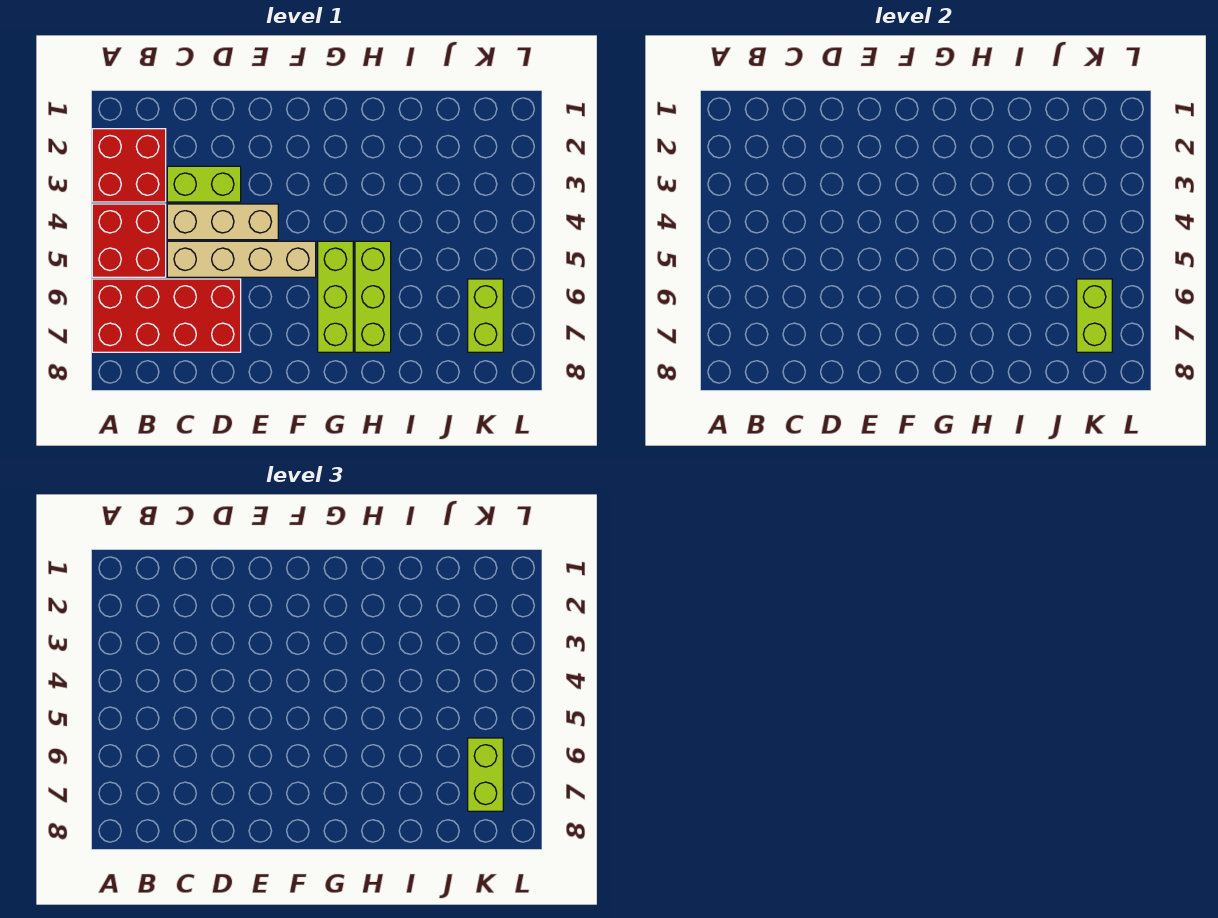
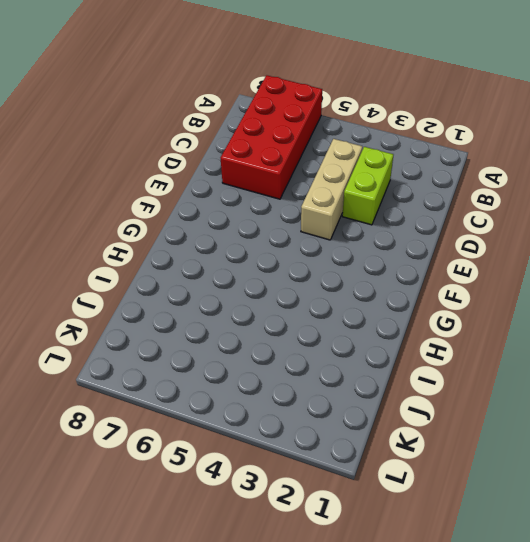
none -> red brick A2:B3 level 1
none -> red brick A4:B5 level 1

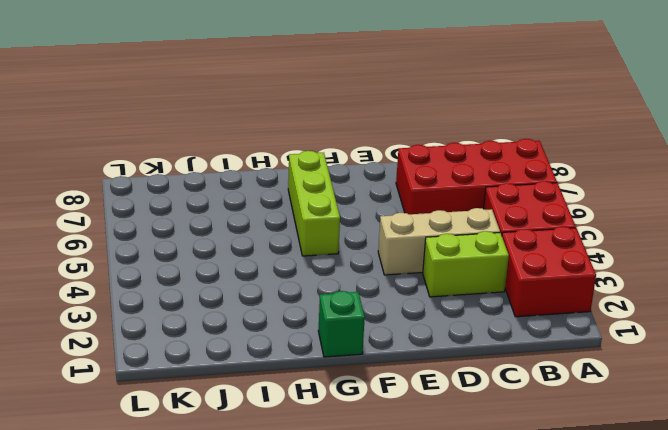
green brick G1 level 1 -> none
none -> tan brick C5:F5 level 1
none -> lime brick H5:H7 level 1

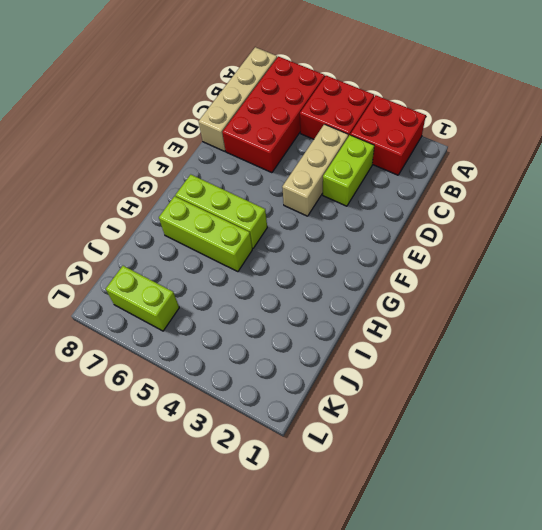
tan brick A8:D8 level 1 -> tan brick C5:F5 level 1
none -> lime brick K6:K7 level 2
none -> lime brick K6:K7 level 3

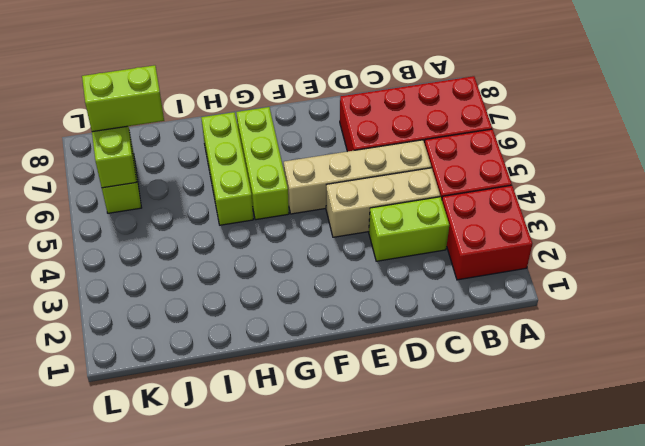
lime brick J7:K7 level 3 -> lime brick K6:K7 level 3

